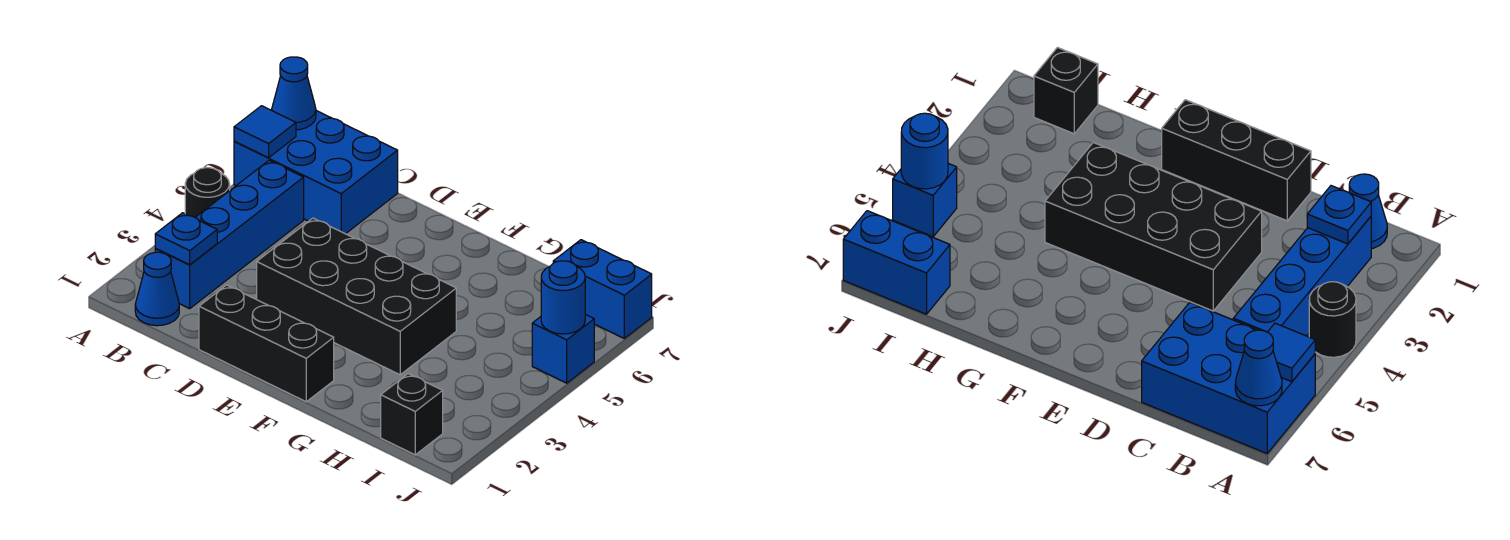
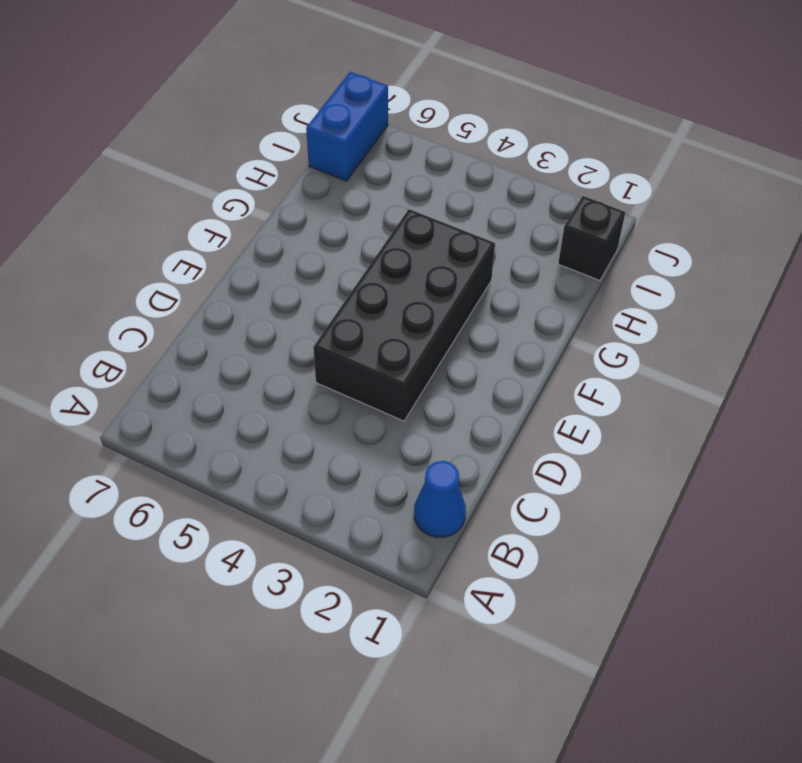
none -> black round brick A4 level 1
none -> blue brick A6:C7 level 1
none -> blue brick B2:B5 level 1

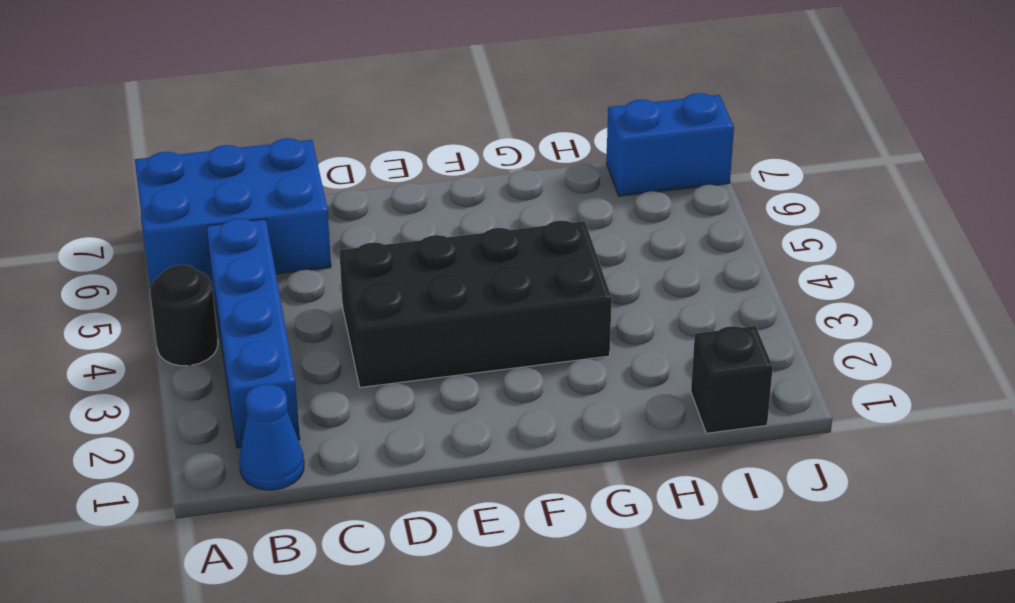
none -> black brick D1:F1 level 1
none -> blue brick J5 level 1
none -> blue tile A6 level 2

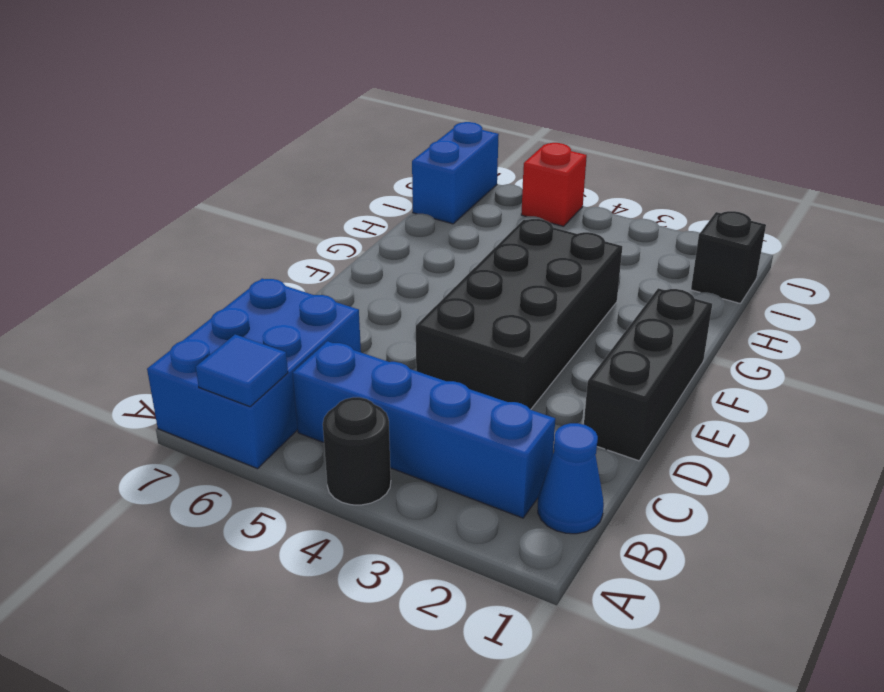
red brick J5 level 1 -> blue brick J5 level 1
none -> blue cone A7 level 2
none -> blue plate B2 level 2
none -> blue round brick J5 level 2

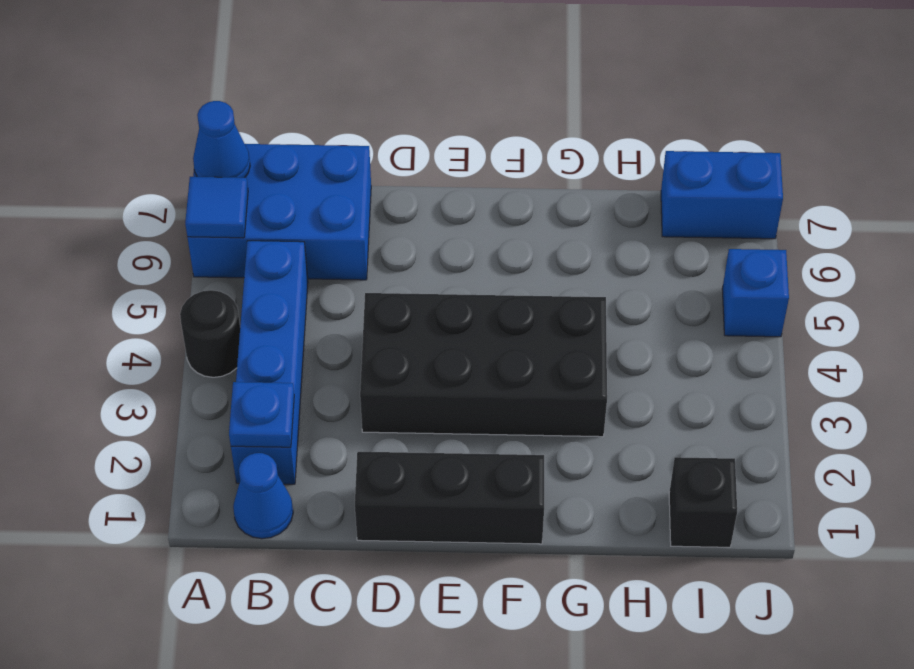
none -> blue round brick J5 level 2

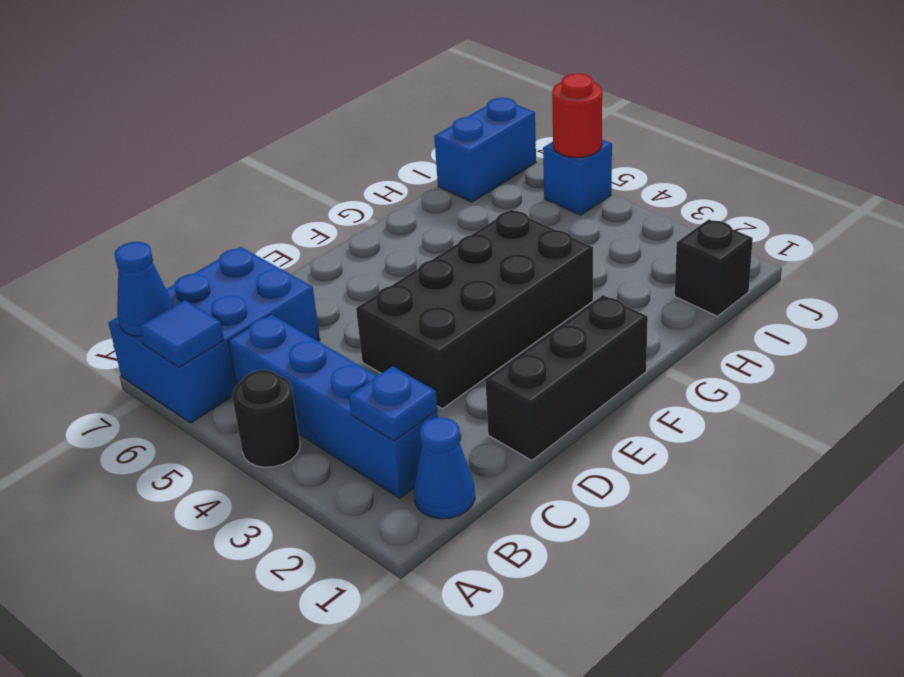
red round brick J5 level 2 -> blue round brick J5 level 2

